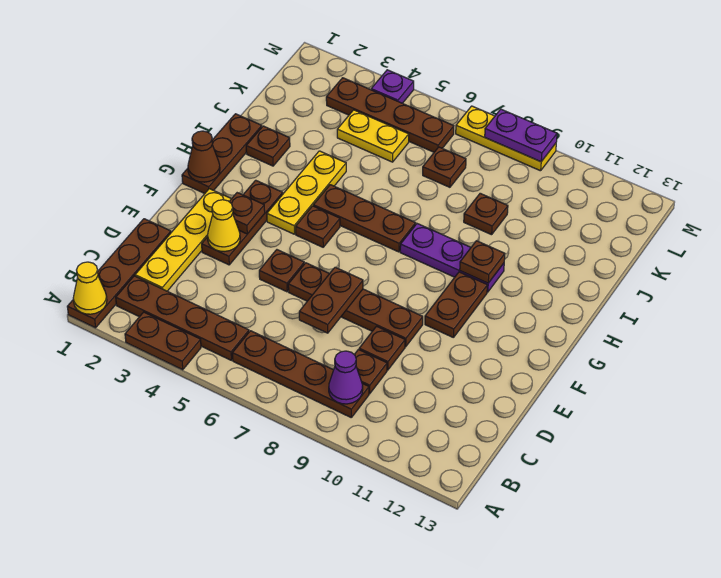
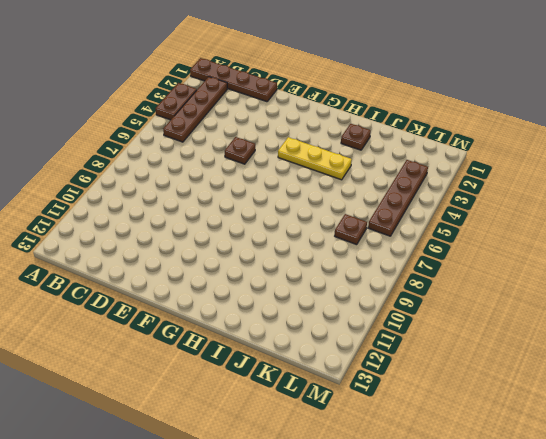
none -> brown plate B6:B9 level 1
none -> yellow plate C2:F2 level 1
none -> brown plate C9 level 1
none -> brown plate D9 level 1

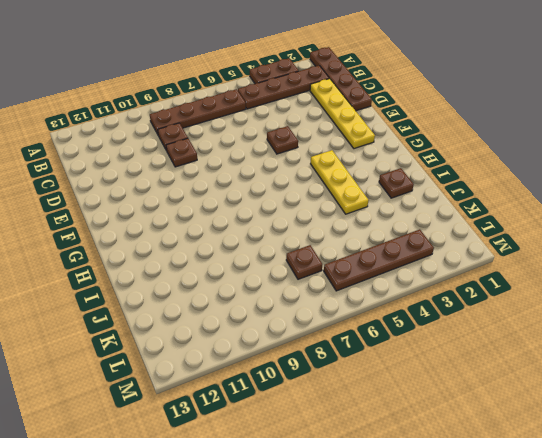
none -> brown plate E3:G3 level 1
none -> brown plate E6:E9 level 1
none -> brown plate F10:G10 level 1
none -> brown plate G1:I1 level 1

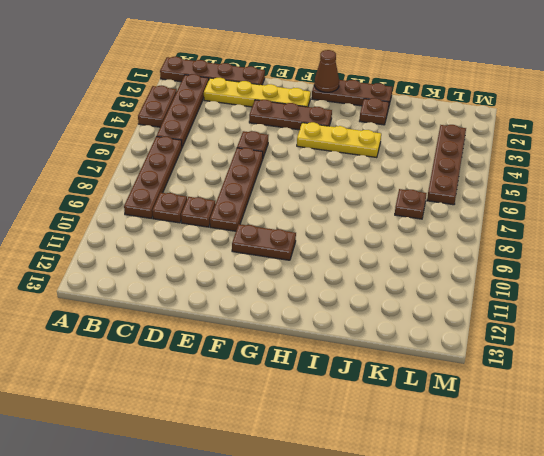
none -> brown plate G5 level 1
none -> brown plate H5:H7 level 1
none -> purple plate H8:H10 level 1
none -> brown plate J9 level 1

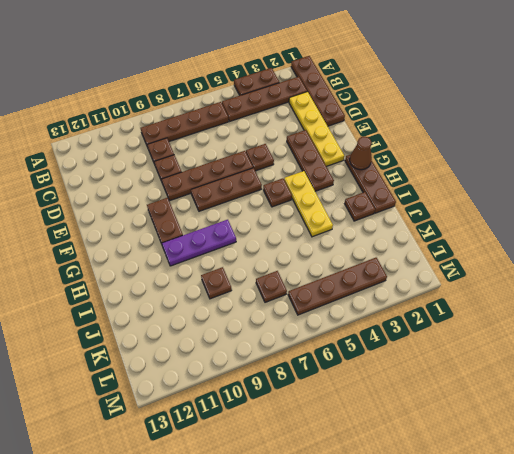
brown plate F6:F8 level 1 -> brown plate H5:H7 level 1
none -> yellow plate K4:K5 level 1
none -> purple plate M4 level 1
none -> yellow plate M7:M9 level 1
none -> yellow cone A1 level 2

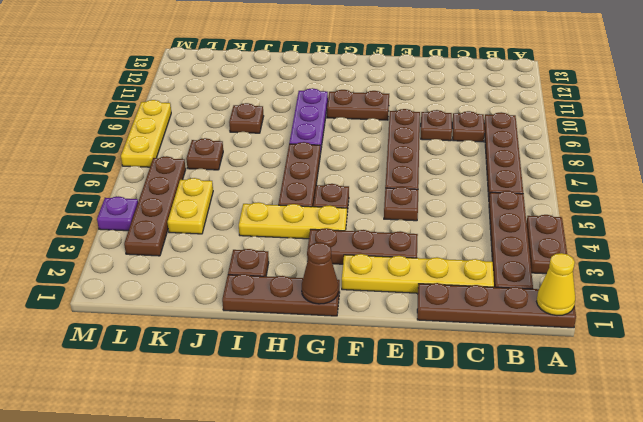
none -> purple cone B9 level 2
none -> brown plate D7:E7 level 2
none -> yellow cone E3 level 2
none -> brown plate F3 level 2

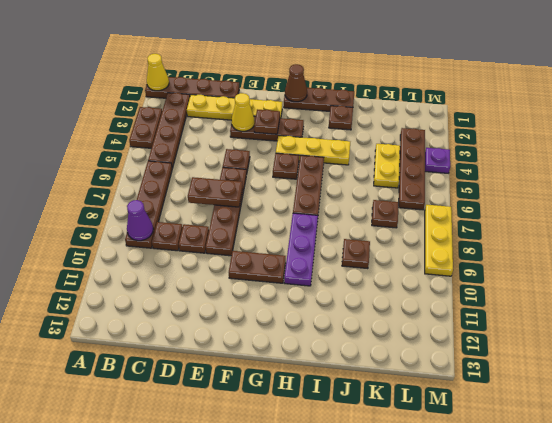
none -> brown plate H10 level 2
none -> purple plate M8:M9 level 2

